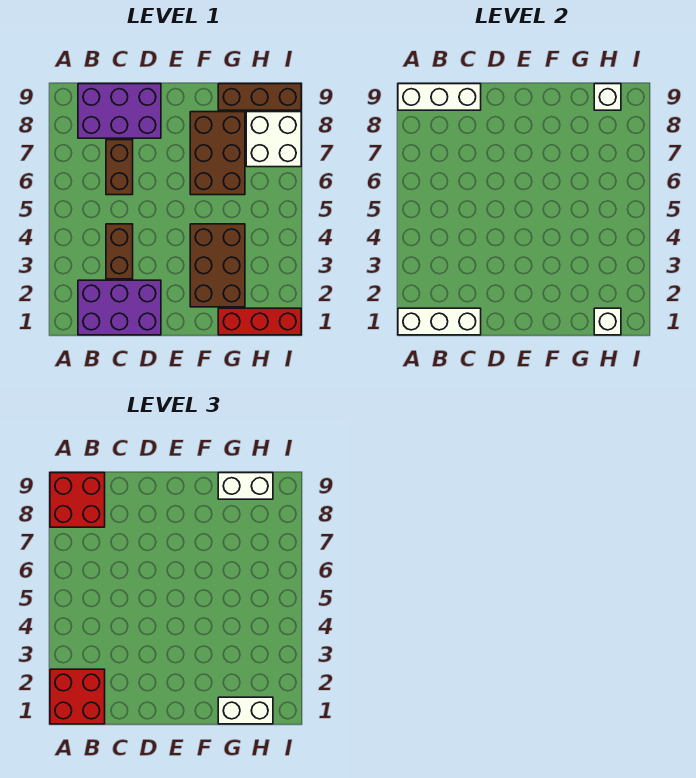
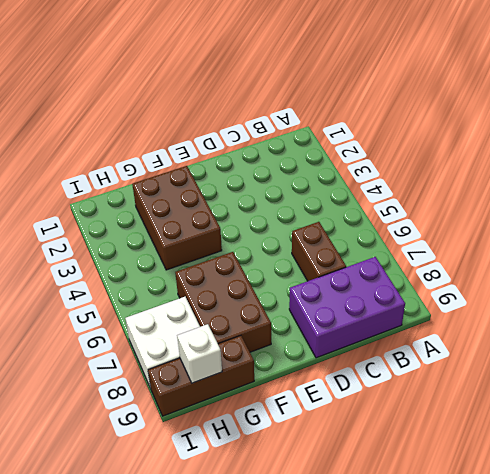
none -> purple brick B1:D2 level 1
none -> brown brick C3:C4 level 1
none -> red brick G1:I1 level 1

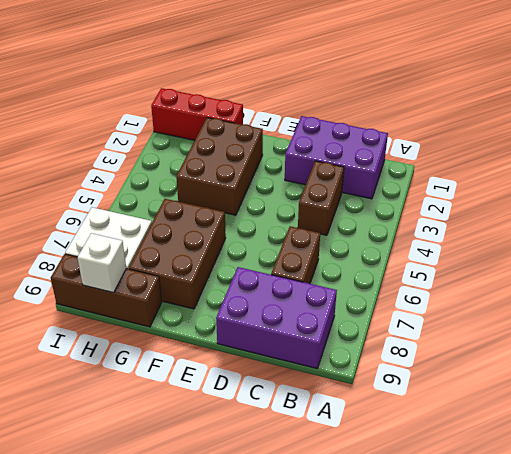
none -> white brick A1:C1 level 2
none -> white brick A9:C9 level 2
none -> white brick H1 level 2

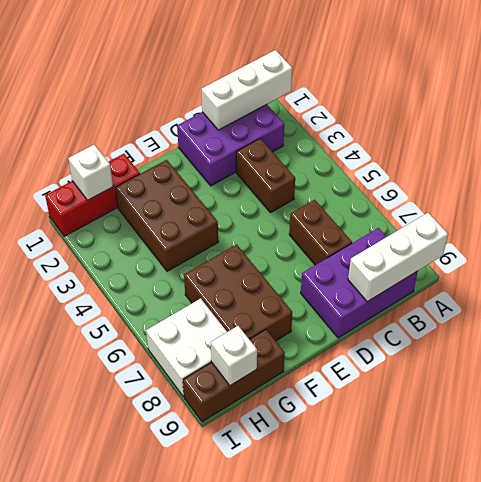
none -> red brick A1:B2 level 3
none -> red brick A8:B9 level 3
none -> white brick G1:H1 level 3

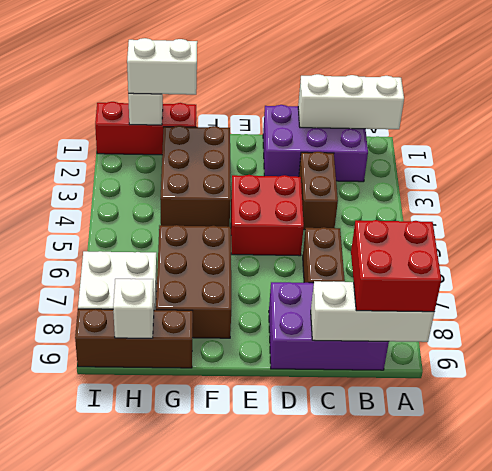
red brick D4:E5 level 1 -> red brick A1:B2 level 3
none -> white brick G9:H9 level 3

